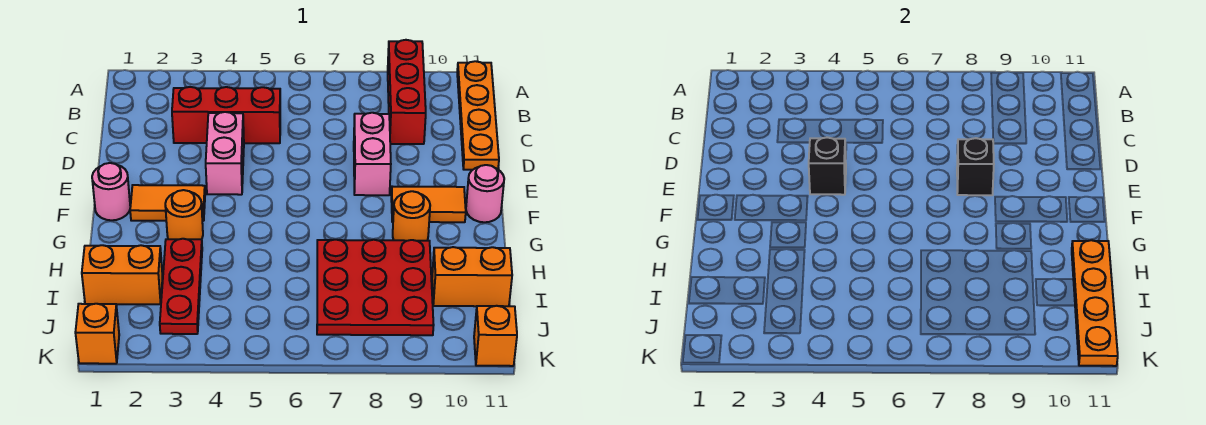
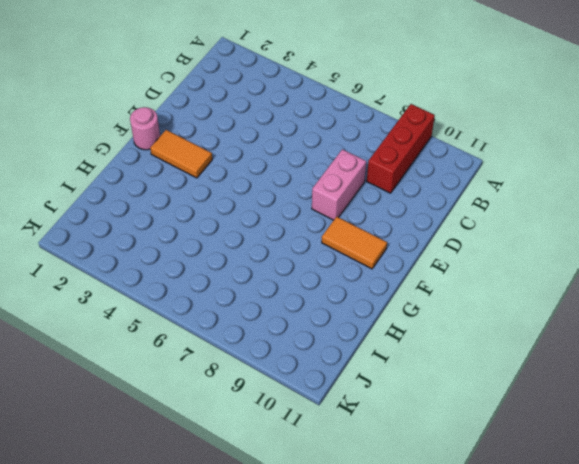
none -> orange plate A11:D11 level 1
none -> red brick C3:C5 level 1
none -> pink brick D4:E4 level 1

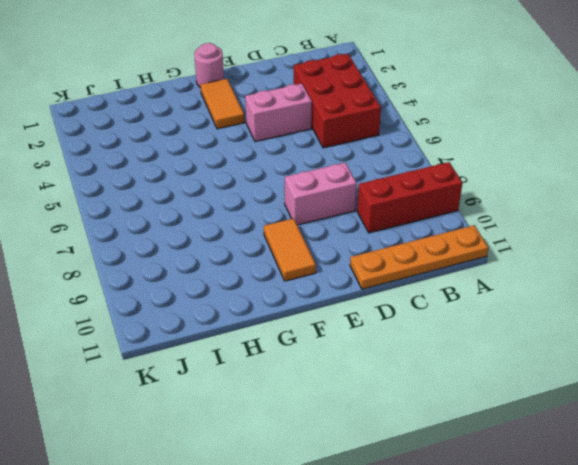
red brick B3:C5 level 1 -> red brick C3:C5 level 1
none -> pink round brick F11 level 1
none -> orange round brick G3 level 1
none -> orange round brick G9 level 1

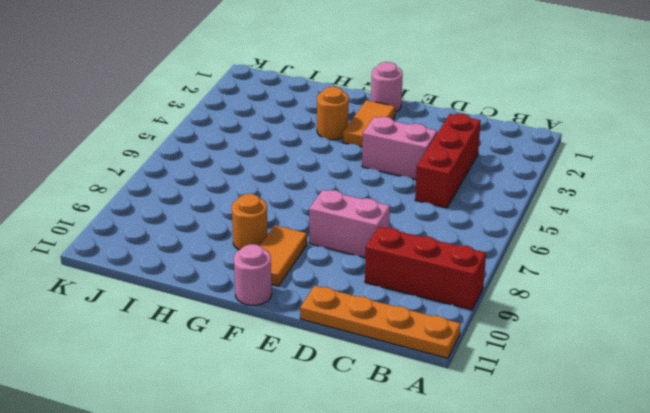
none -> red plate H3:J3 level 1
none -> red plate H7:J9 level 1
none -> orange brick I1:I2 level 1

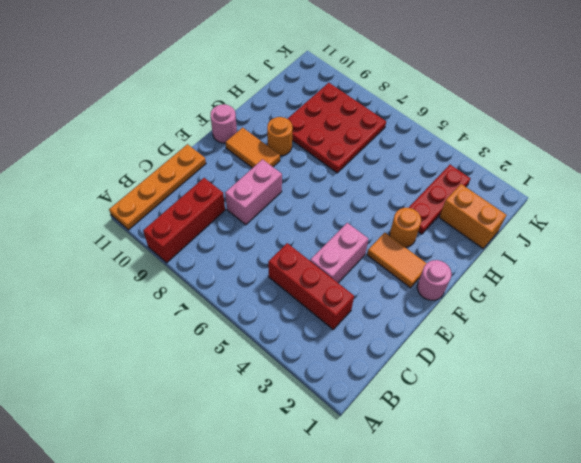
none -> orange brick I10:I11 level 1
none -> orange brick K1 level 1
none -> orange brick K11 level 1

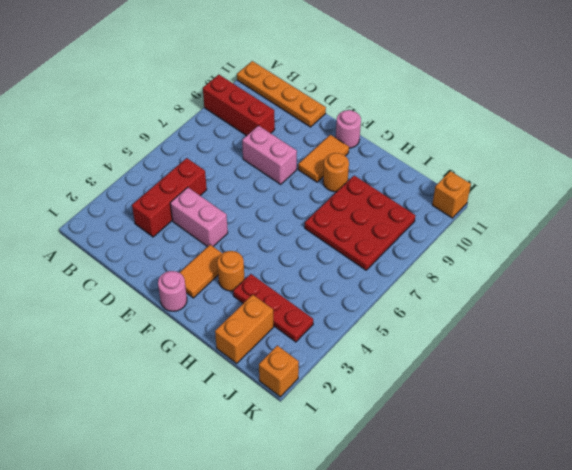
none -> orange brick I10:I11 level 1
none -> black brick E4 level 2
none -> black brick E8 level 2

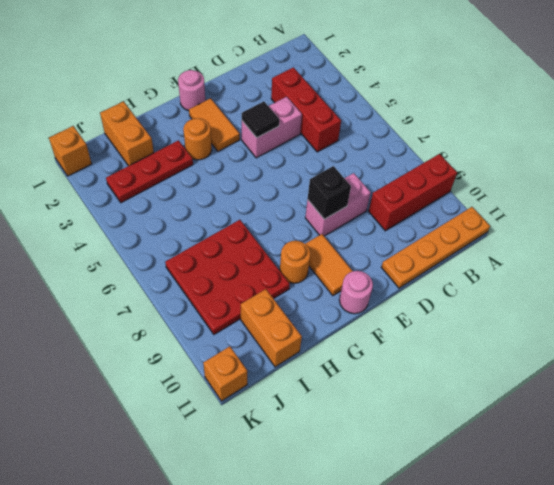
black tile E4 level 2 -> black brick E4 level 2
none -> orange plate H11:K11 level 2

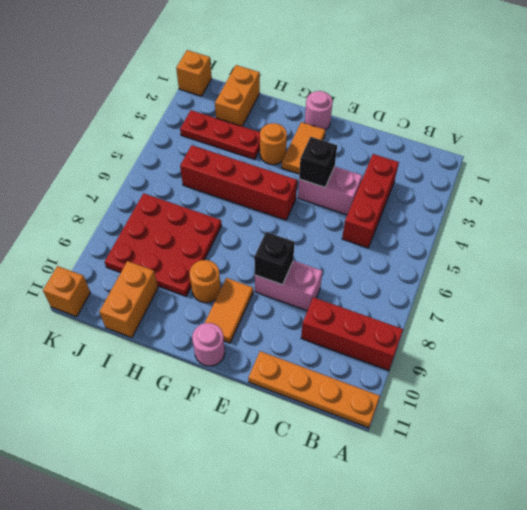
red brick F5:I5 level 1 -> none
none -> orange plate H11:K11 level 2

